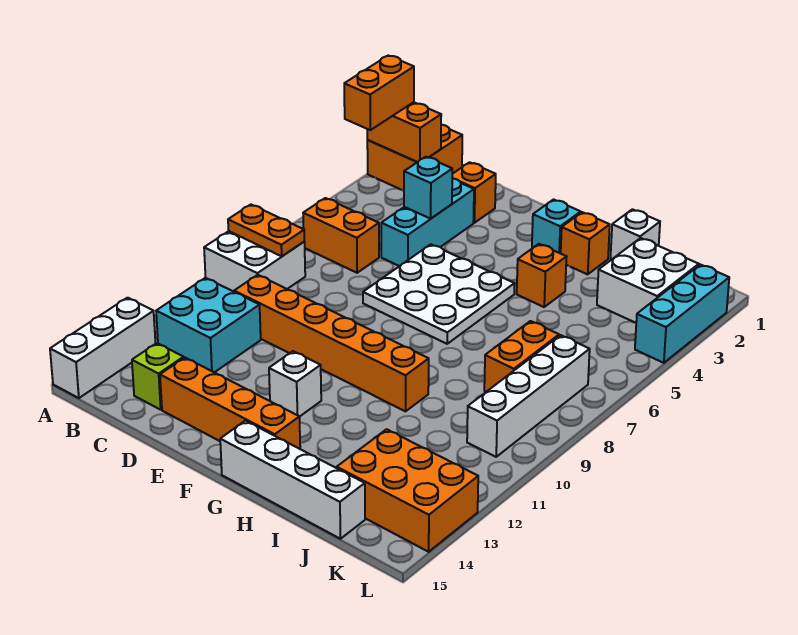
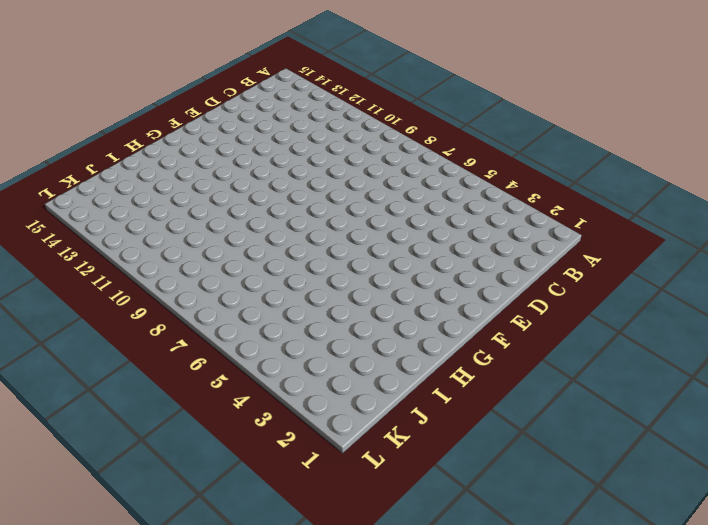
none -> orange brick A1:B2 level 1
none -> white brick A8:B9 level 1
none -> white brick A13:A15 level 1

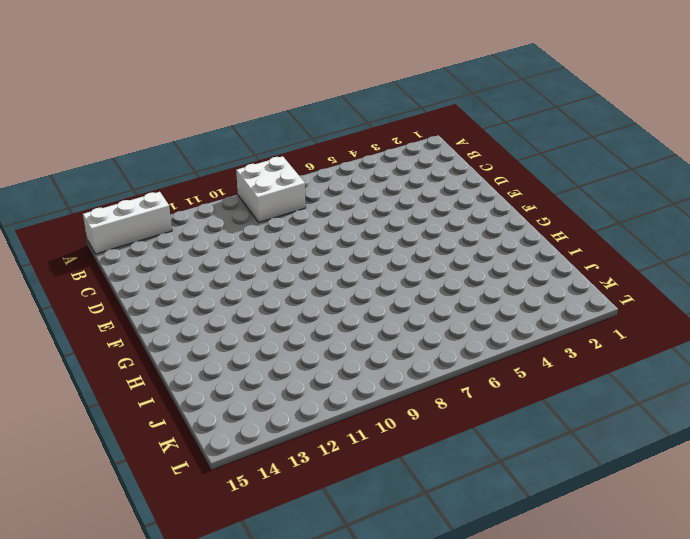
none -> orange brick A1:B2 level 1
none -> orange brick B6:C6 level 1
none -> cyan brick B11:C12 level 1

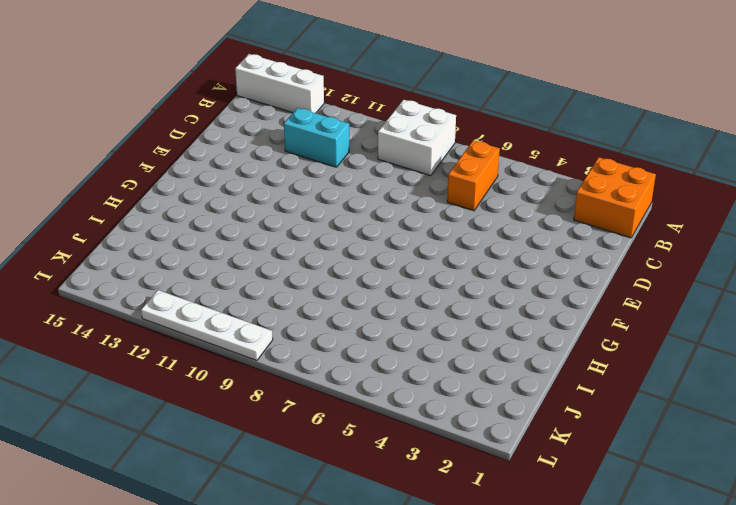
cyan brick C11:C12 level 1 -> cyan brick B11:C12 level 1
white plate L9:L12 level 1 -> none
none -> orange brick C10:H10 level 1
none -> lime brick C14 level 1
none -> orange brick D2 level 1

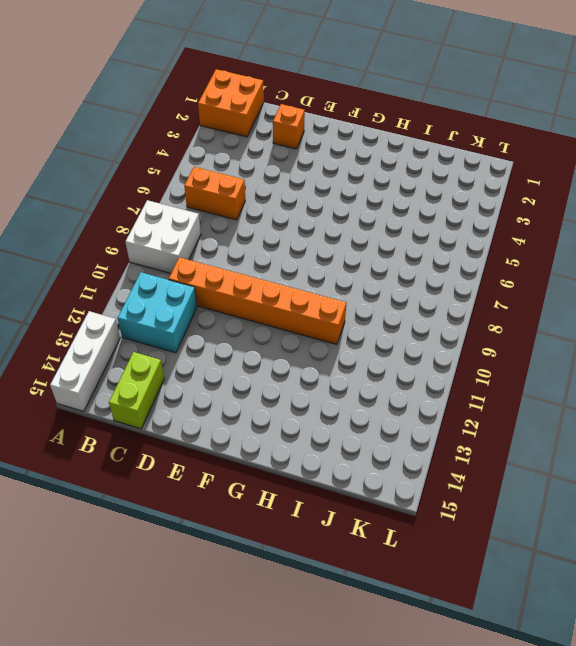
lime brick C14:C15 level 1 -> lime brick C14 level 1
none -> cyan brick D3:D5 level 1
none -> orange brick D14:G14 level 1
none -> white plate E5:G7 level 1

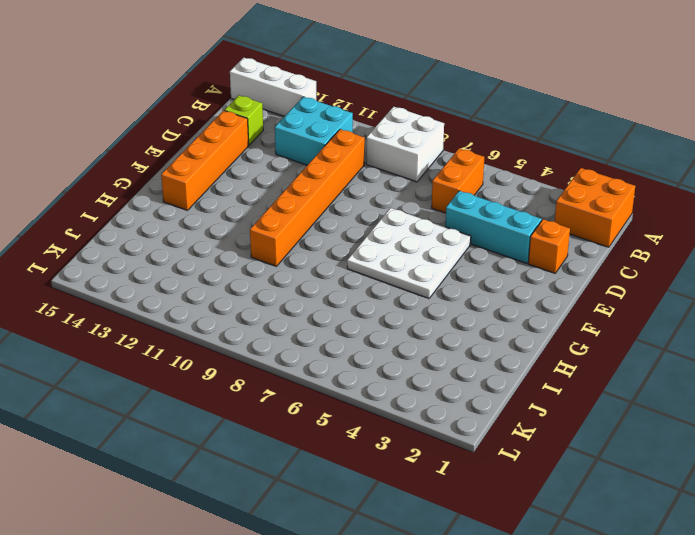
none -> white brick F12 level 1
none -> cyan brick G2 level 1
none -> white brick G15:J15 level 1

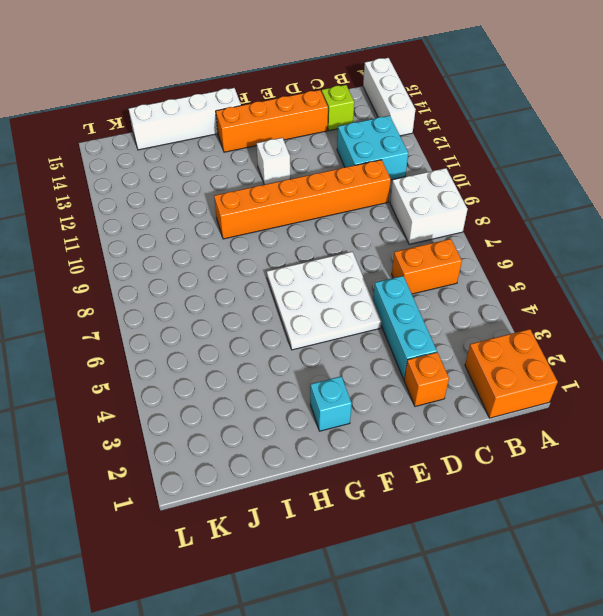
none -> orange brick H2 level 1
none -> orange brick H4 level 1
none -> white brick I1 level 1

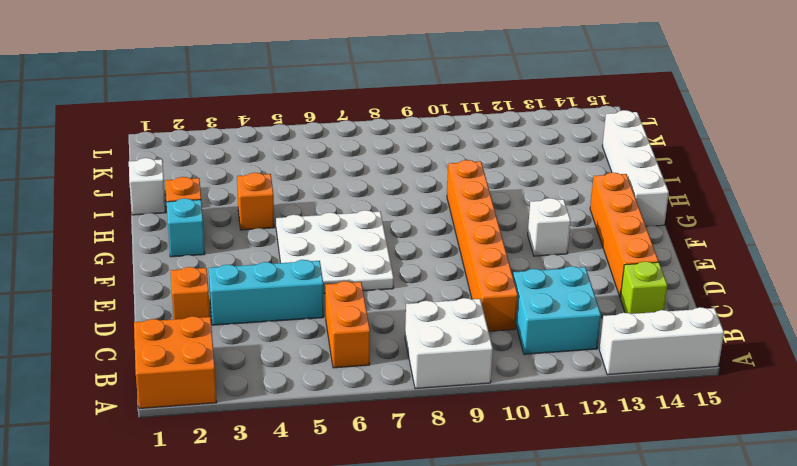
none -> white brick J2:K3 level 1
none -> orange brick J7:J8 level 1
none -> orange brick J13:L14 level 1

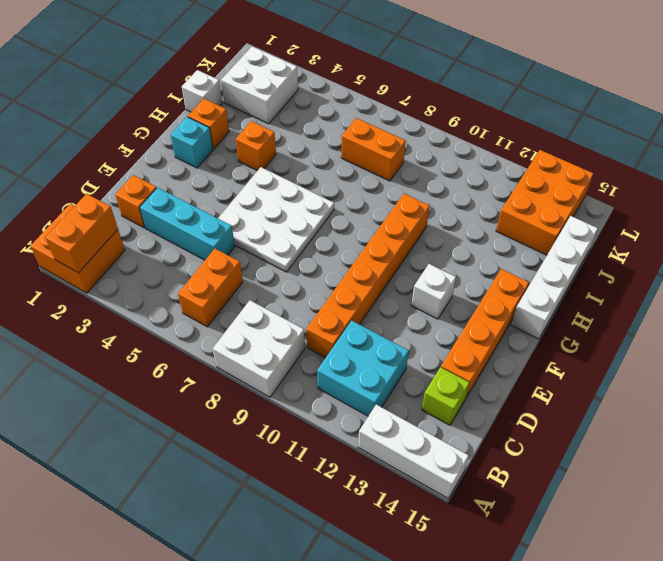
none -> white brick K7:K10 level 1
none -> cyan brick L2:L4 level 1
none -> orange plate A8:B8 level 2

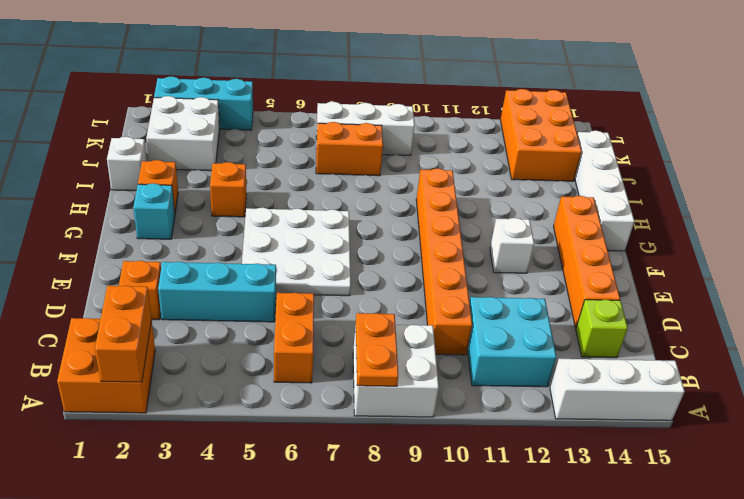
white brick K7:K9 level 1 -> white brick K7:K10 level 1
none -> cyan brick D4 level 2
none -> orange brick A2:A3 level 3

